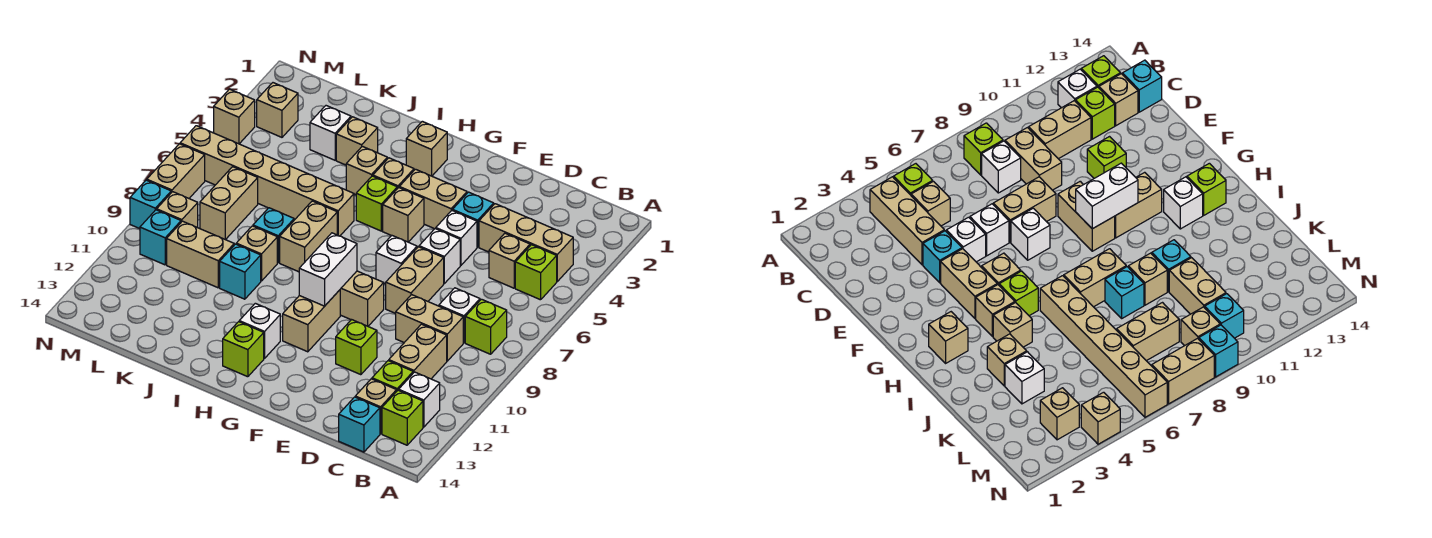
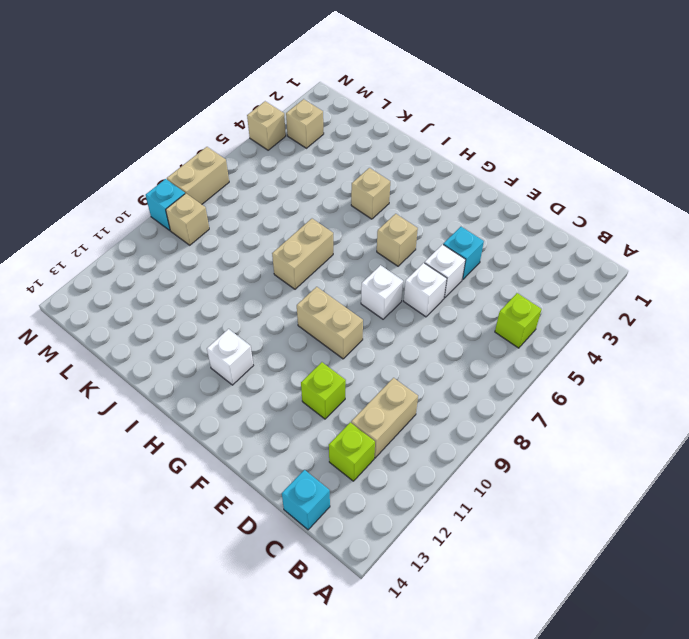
none -> tan brick B4:D4 level 1
none -> lime brick B8 level 1
none -> white brick B12 level 1
none -> lime brick B13 level 1

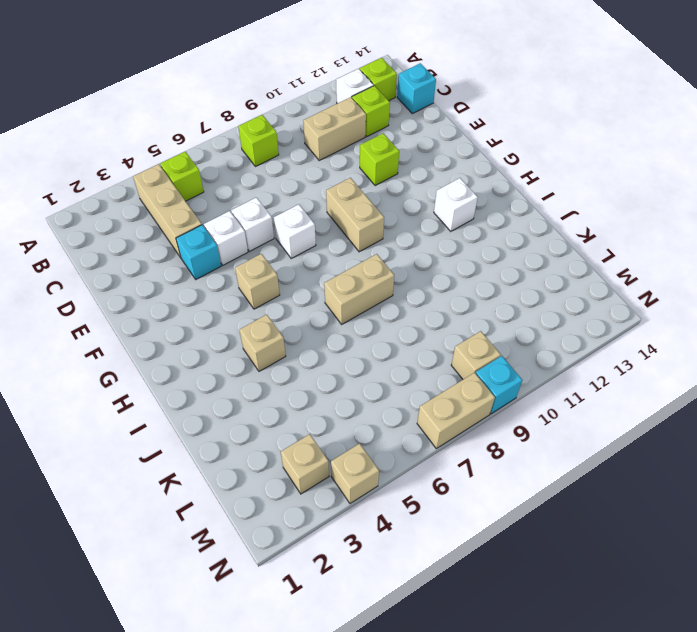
none -> tan brick C5 level 1
none -> white brick C8 level 1
none -> tan brick C9:D9 level 1
none -> tan brick C13 level 1

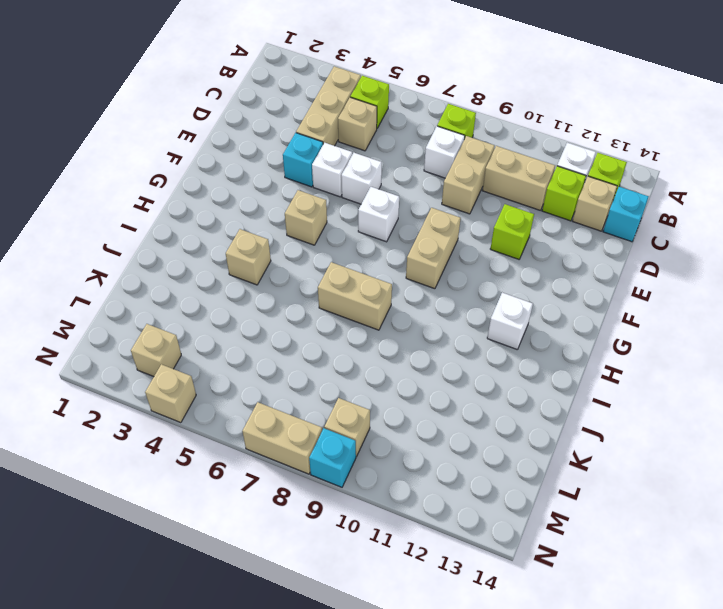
none -> tan brick E7:E8 level 1
none -> tan brick F4:G4 level 1
none -> tan brick G10:G11 level 1
none -> tan brick H2 level 1

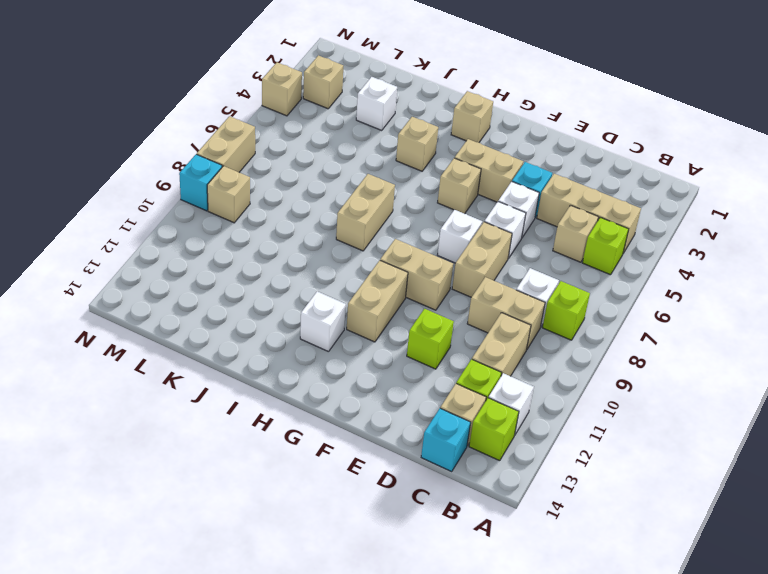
none -> tan brick H4 level 1
none -> lime brick H5 level 1
none -> lime brick H13 level 1
none -> tan brick I6:N6 level 1

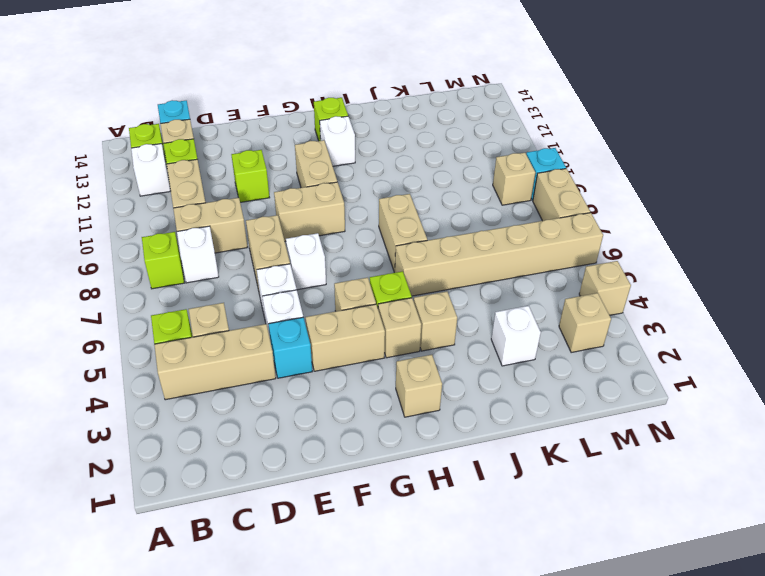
none -> tan brick J3 level 1
none -> cyan brick J8 level 1
none -> tan brick J9 level 1
none -> cyan brick J10 level 1

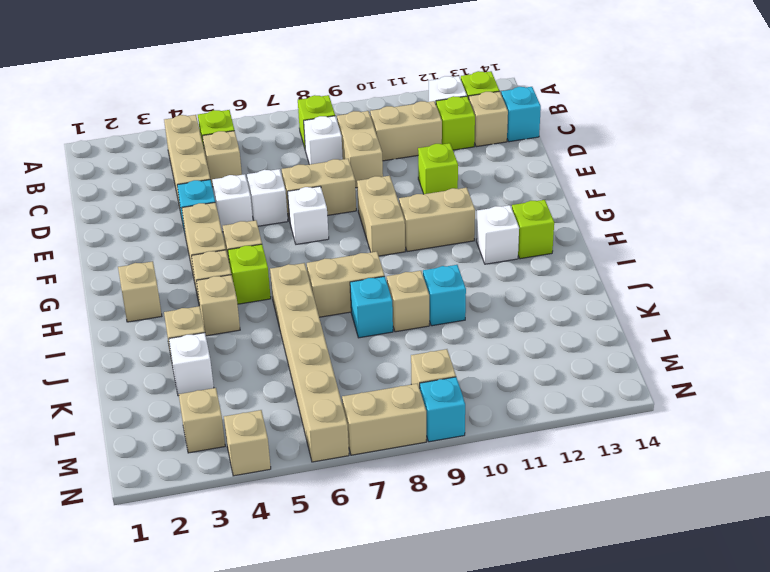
none -> tan brick K10:L10 level 1
none -> tan brick L7:L8 level 1
none -> cyan brick M10 level 1
none -> white brick G9:G10 level 2

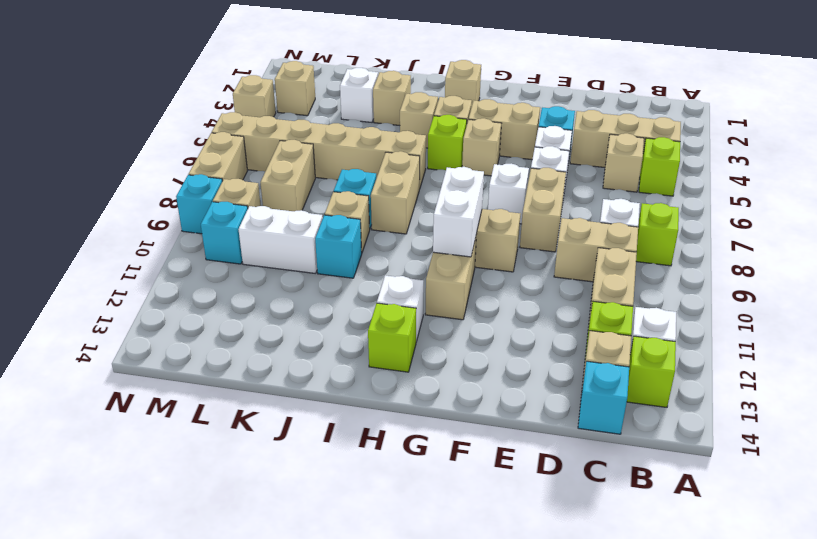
white brick K10:L10 level 1 -> tan brick K10:L10 level 1
none -> lime brick E11 level 1

